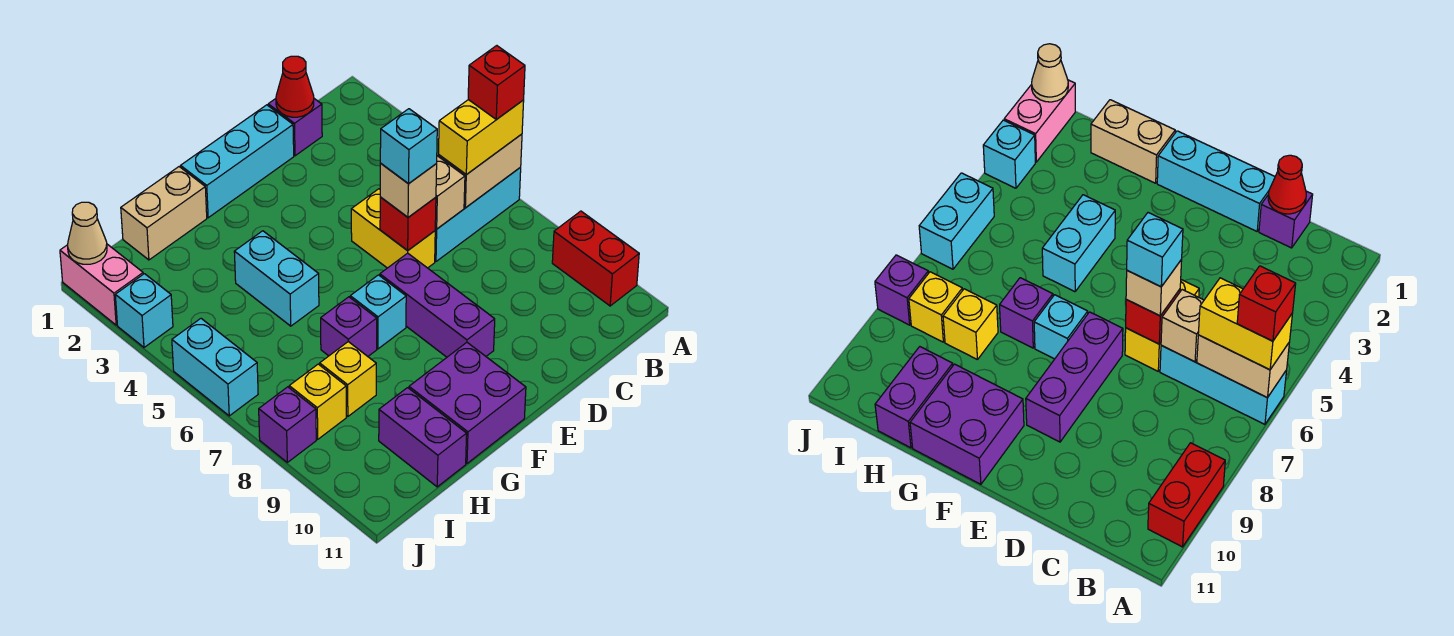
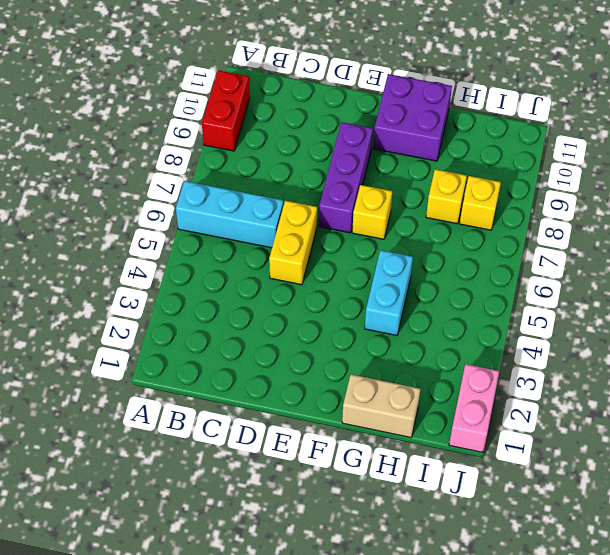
yellow brick F7 level 1 -> cyan brick F7 level 1
none -> purple brick C1 level 1
none -> cyan brick D1:F1 level 1
none -> purple brick G7 level 1

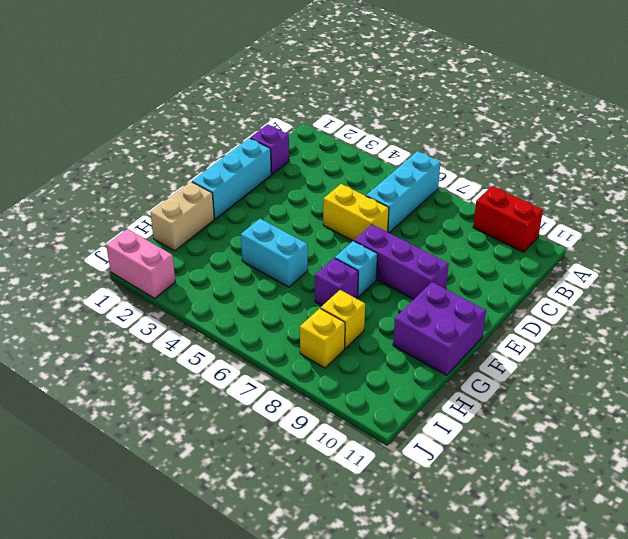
none -> purple brick H10:H11 level 1
none -> cyan brick J3 level 1
none -> cyan brick J5:J6 level 1

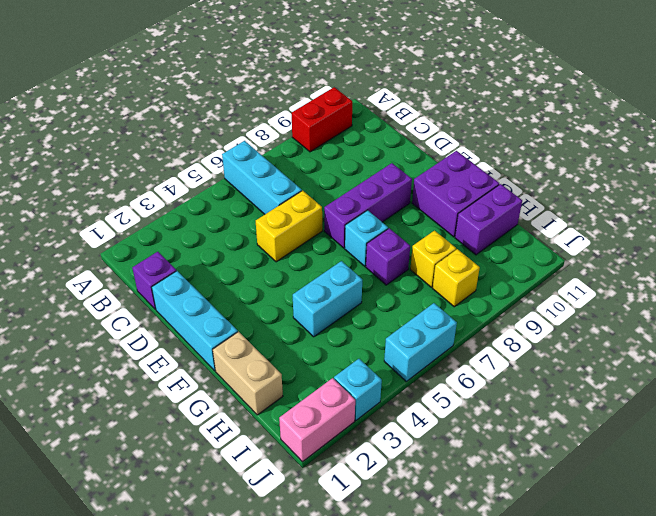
none -> purple brick J8 level 1
none -> tan brick A6:B6 level 2
none -> red cone C1 level 2

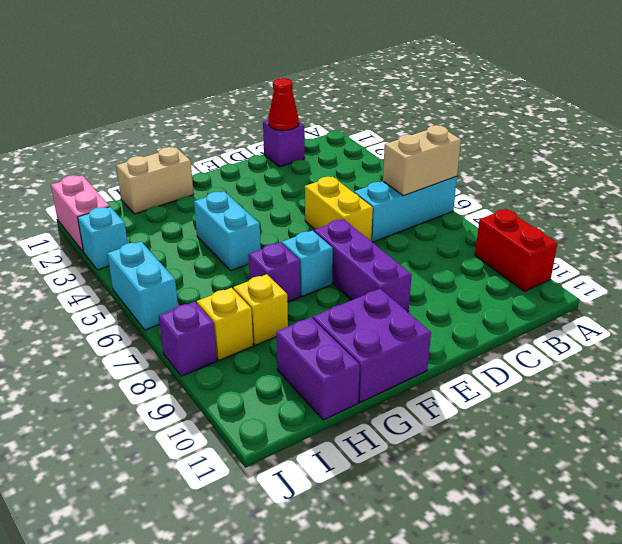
none -> cyan brick D1:F1 level 1
none -> tan brick C6 level 2
none -> red brick D6 level 2

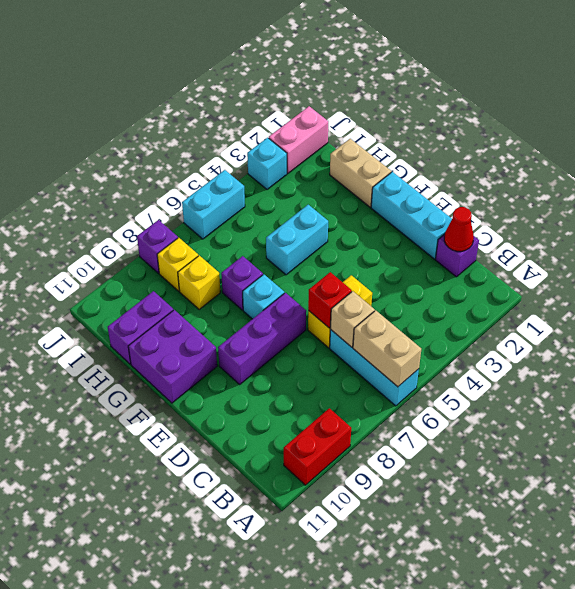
none -> tan cone J1 level 2
none -> yellow brick A6:B6 level 3
none -> tan brick D6 level 3

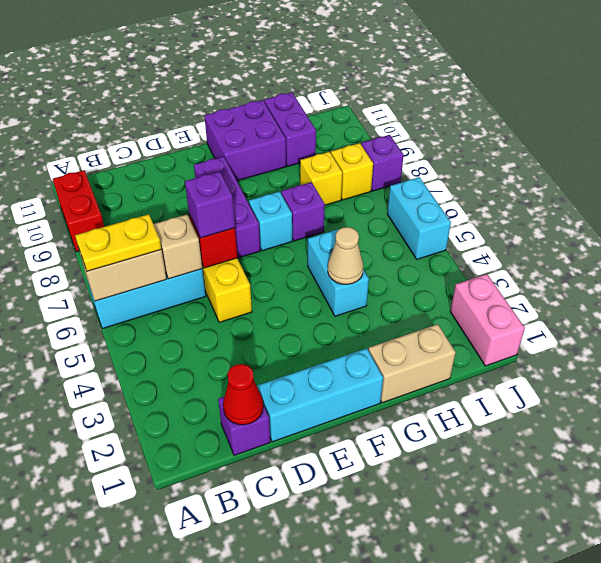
yellow plate A6:B6 level 3 -> yellow brick A6:B6 level 3
purple brick D6 level 3 -> tan brick D6 level 3
tan cone G4 level 2 -> tan cone J1 level 2
none -> cyan brick J3 level 1
none -> red brick A6 level 4
none -> cyan brick D6 level 4

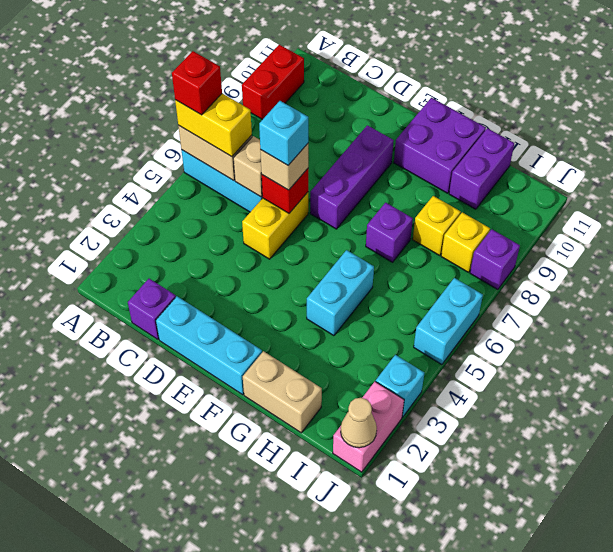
none -> cyan brick F7 level 1
none -> red cone C1 level 2

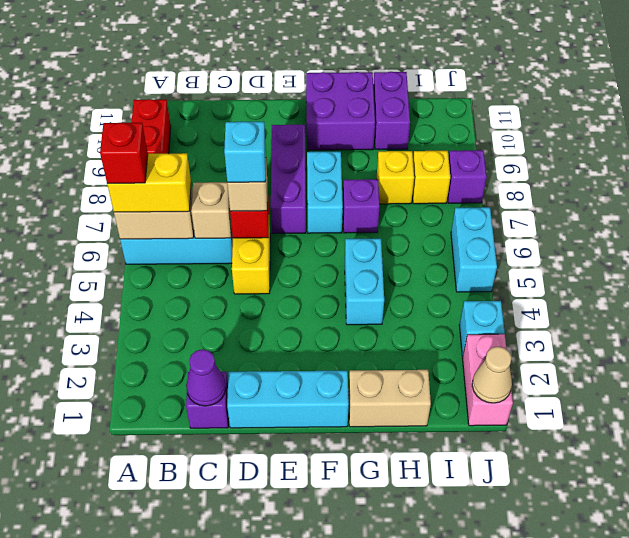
purple cone C1 level 2 -> red cone C1 level 2
cyan brick F7:F8 level 1 -> cyan brick F7 level 1

